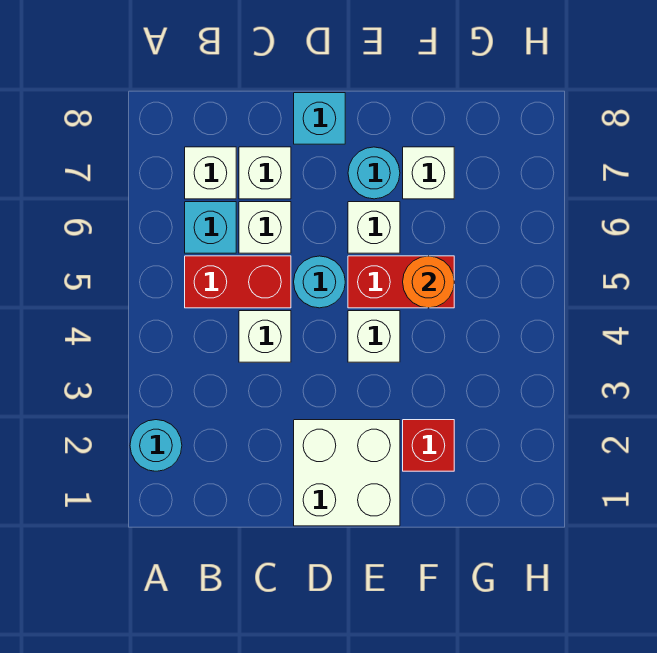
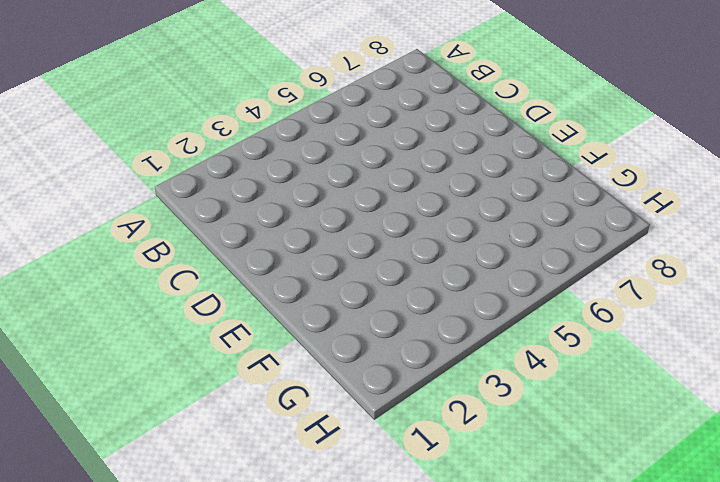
none -> cyan round brick A2 level 1
none -> red brick B5:C5 level 1
none -> cyan brick B6 level 1

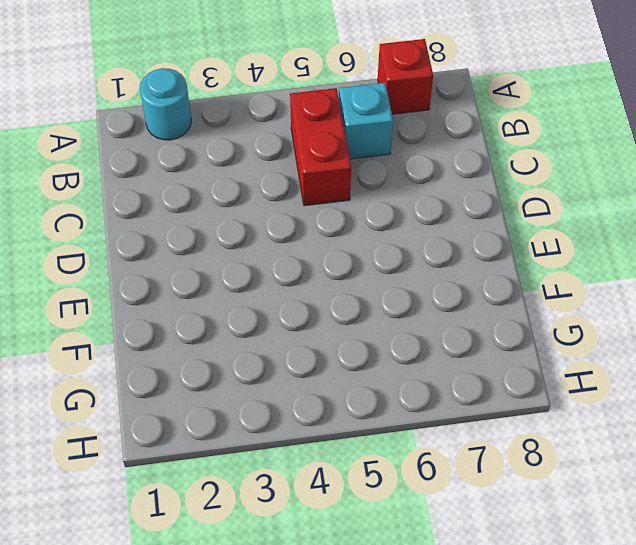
red brick A7 level 1 -> red brick F2 level 1
none -> white brick B7 level 1
none -> white brick C4 level 1
none -> white brick C6 level 1

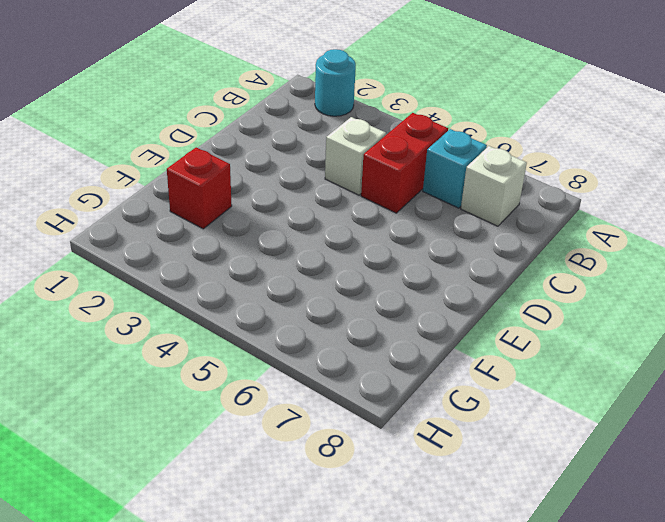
none -> white brick C6 level 1
none -> white brick C7 level 1
none -> white brick D1:E2 level 1

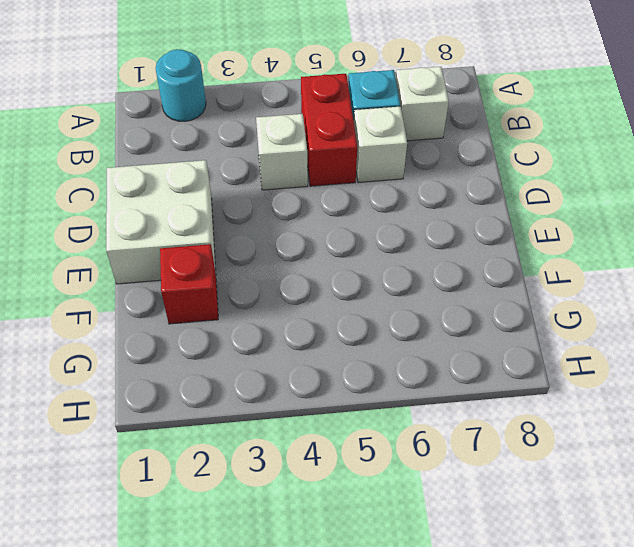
none -> white brick C7 level 1
none -> cyan round brick D5 level 1
none -> cyan brick D8 level 1

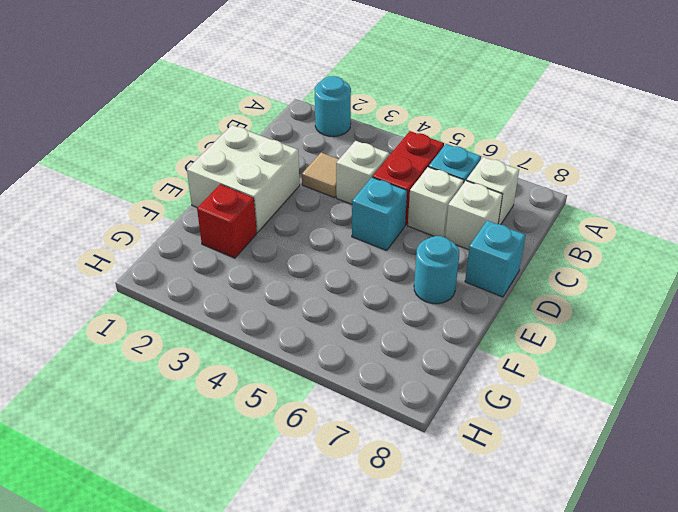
tan tile C3 level 1 -> none
cyan brick D5 level 1 -> cyan round brick D5 level 1
none -> white brick E4 level 1
none -> red brick E5:F5 level 1
none -> white brick E6 level 1

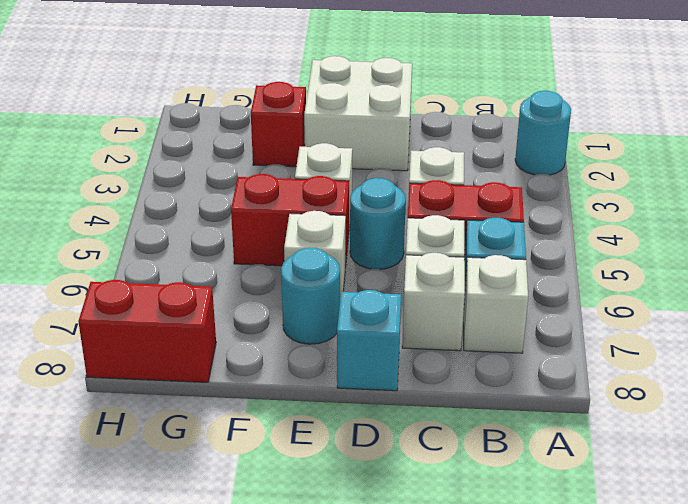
red brick G8:H8 level 1 -> none
none -> white brick F7 level 1
none -> orange round brick F5 level 2

